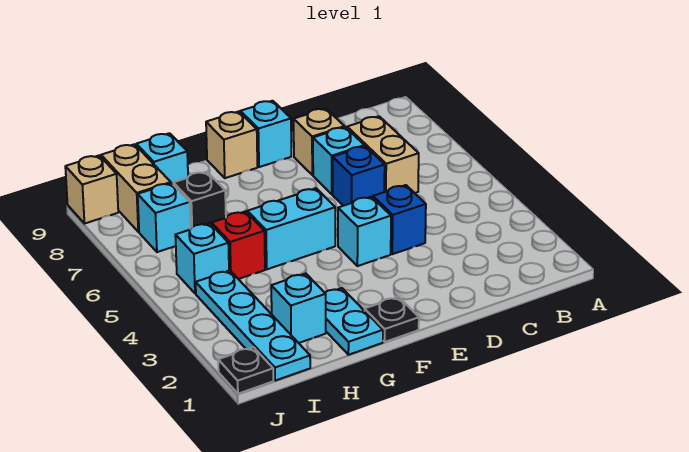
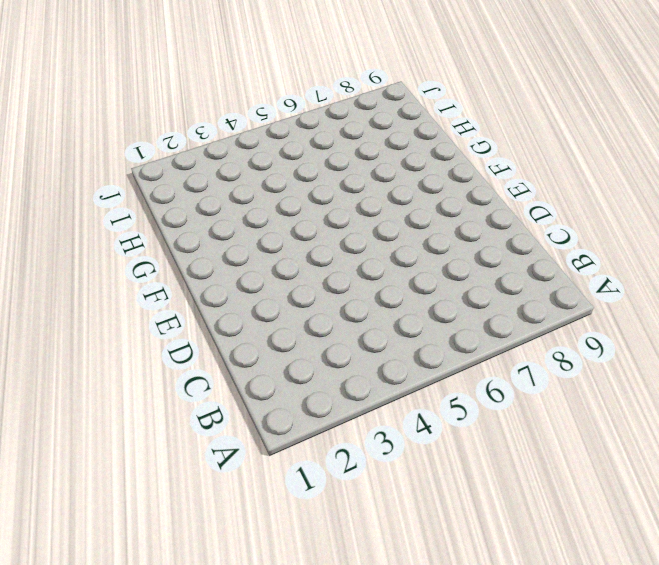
none -> tan brick C6:C7 level 1
none -> blue brick D4 level 1
none -> blue brick D6 level 1

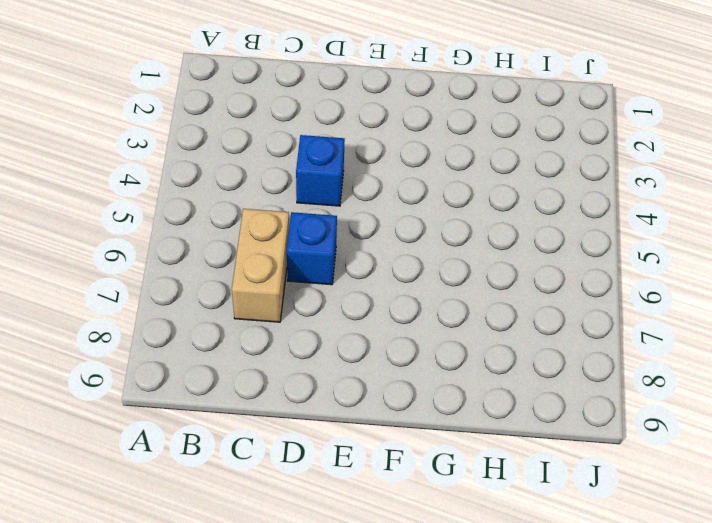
none -> cyan brick D7 level 1
none -> tan brick D8 level 1
none -> cyan brick E4 level 1

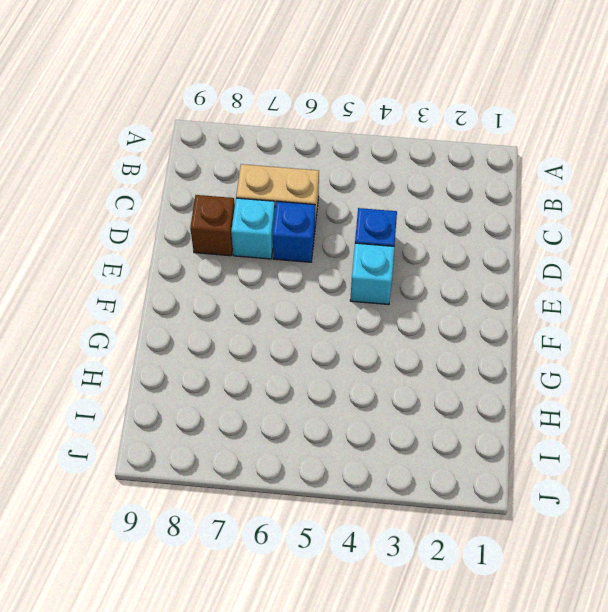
brown brick D8 level 1 -> tan brick D8 level 1
none -> cyan brick E9 level 1
none -> black plate F1 level 1
none -> cyan brick F5:G5 level 1

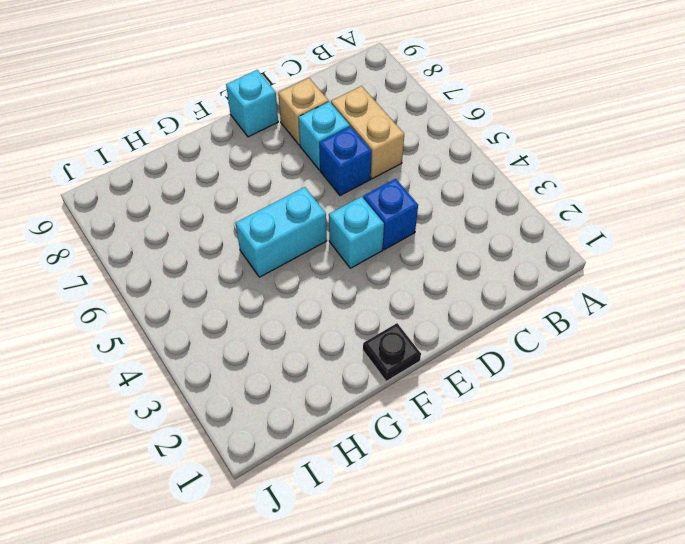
none -> tan brick F9 level 1
none -> cyan plate G1:G2 level 1
none -> cyan brick H2 level 1

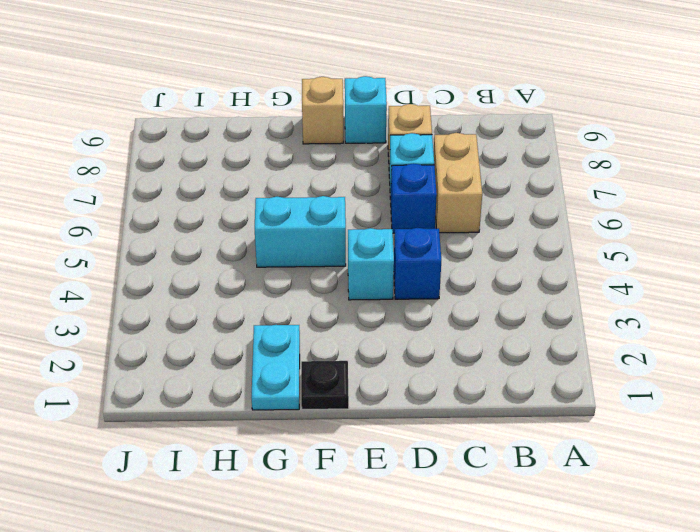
none -> cyan brick H2 level 1
none -> red brick H5 level 1
none -> black brick H7 level 1

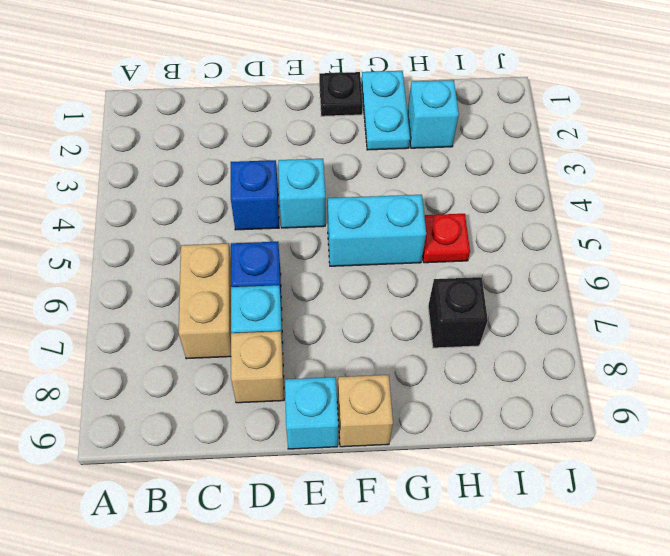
red plate H5 level 1 -> red brick H5 level 1
none -> cyan brick H9 level 1
none -> cyan plate I1:I4 level 1
none -> cyan brick I5 level 1

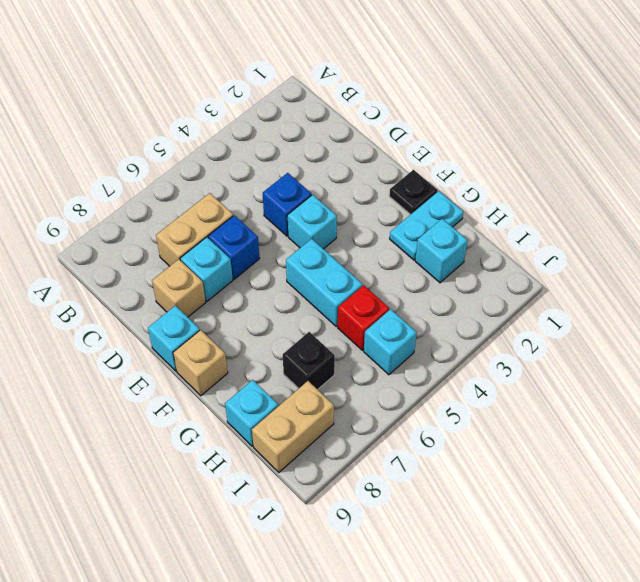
none -> cyan plate I1:I4 level 1
none -> cyan brick I7 level 1
none -> black plate J1 level 1

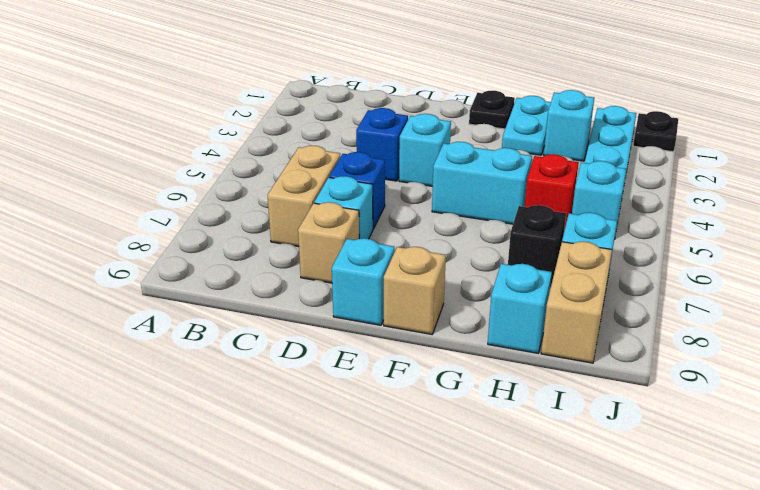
none -> tan brick J9 level 1

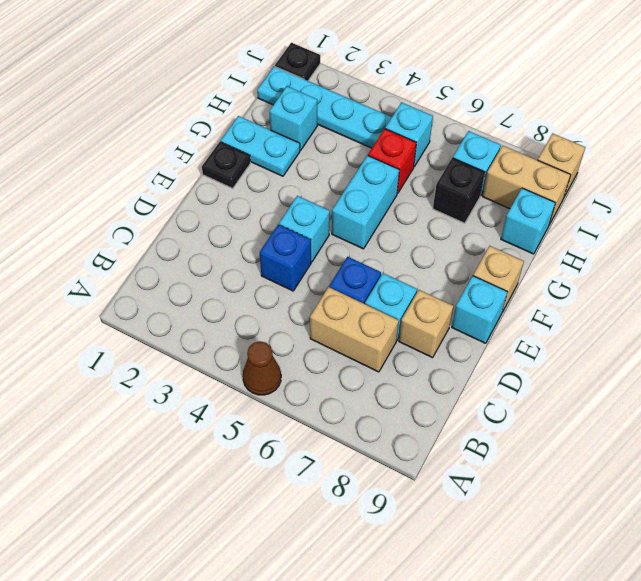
brown cone A5 level 1 -> none

